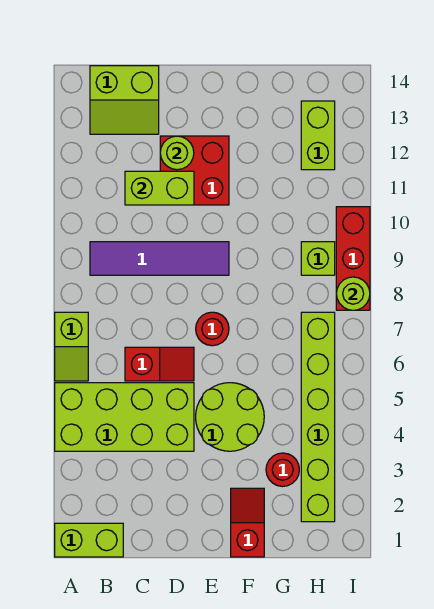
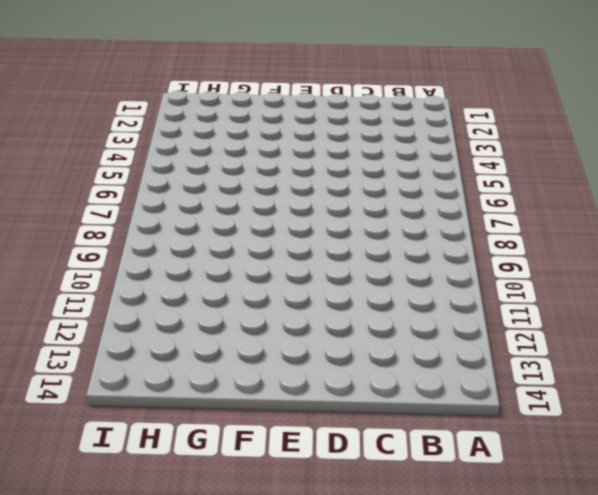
none -> lime brick A1:B1 level 1
none -> lime brick A4:D5 level 1
none -> lime slope A6:A7 level 1 top 7

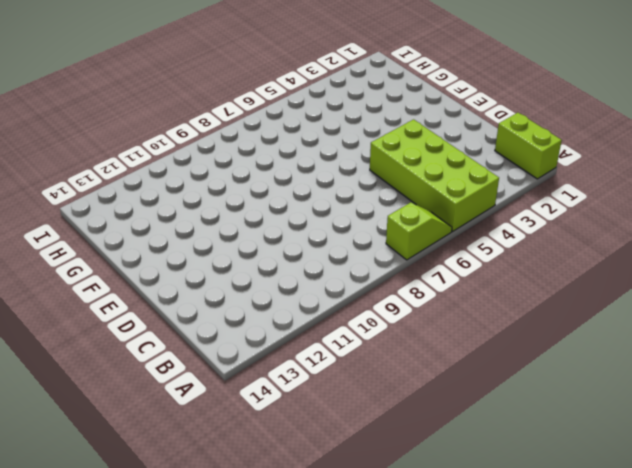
none -> purple tile B9:E9 level 1
none -> lime slope B13:C14 level 1 top 14
none -> red slope C6:D6 level 1 top C

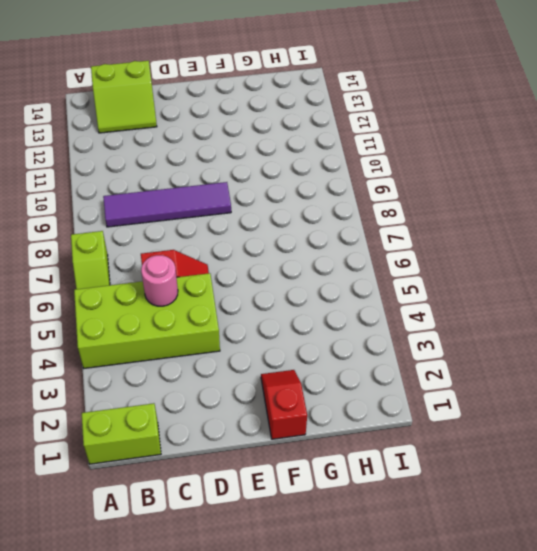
pink round brick C5 level 2 -> none
none -> red brick D11:E12 level 1
none -> lime round brick E4:F5 level 1
none -> red round brick E7 level 1

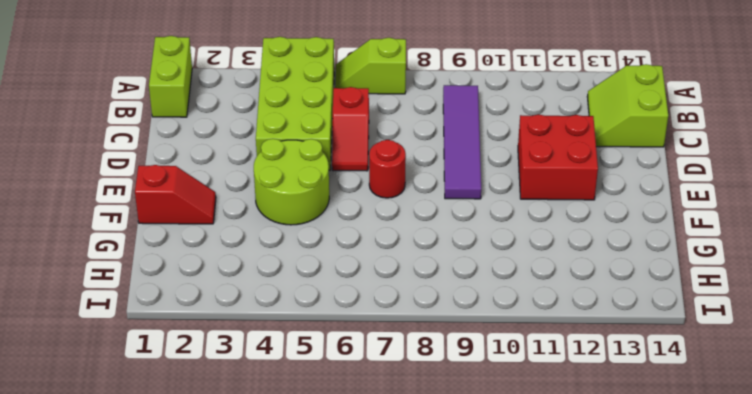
none -> red round brick G3 level 1
none -> lime brick H2:H7 level 1
none -> lime brick H9 level 1

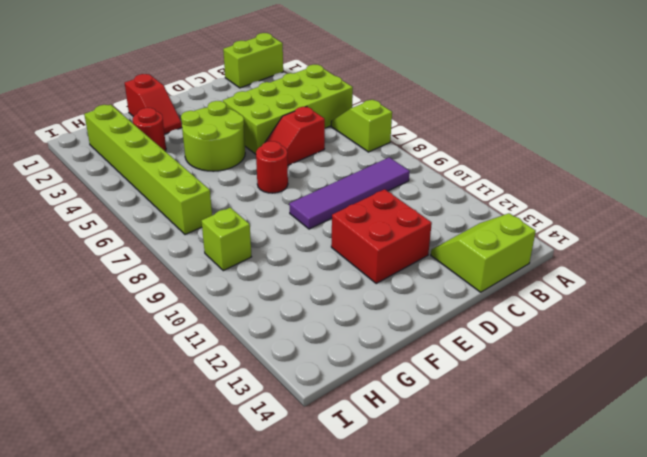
none -> lime brick H12:H13 level 1
none -> red brick I8:I10 level 1
none -> lime brick C11:D11 level 2

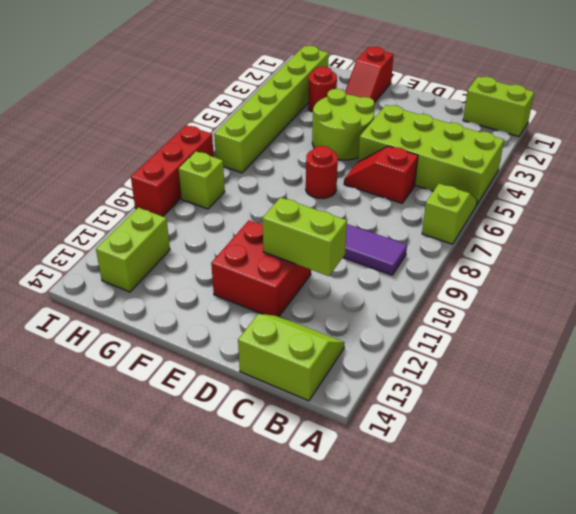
none -> lime round brick D12 level 2
none -> lime round brick I8 level 2

